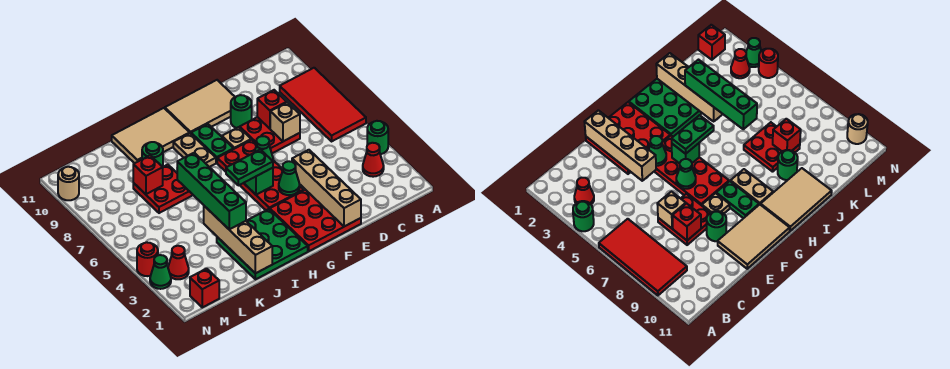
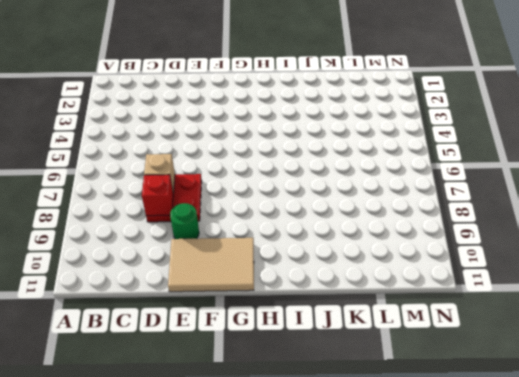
none -> green round brick A4 level 1
none -> red tile A6:B9 level 1
none -> red cone B3 level 1
none -> red plate E1:G3 level 1

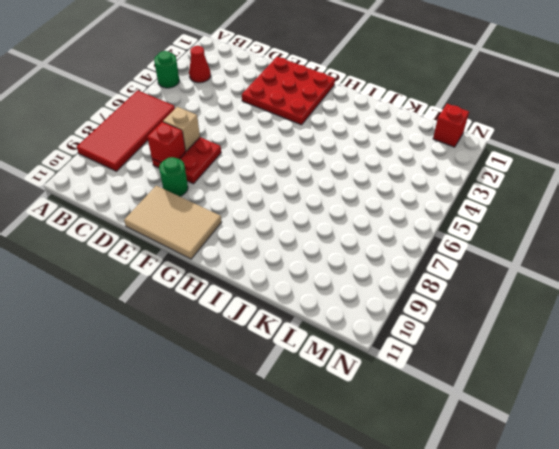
none -> red plate F4:G7 level 1
none -> tan plate F8 level 1
none -> green plate G8:G9 level 1
none -> green plate H1:J3 level 1

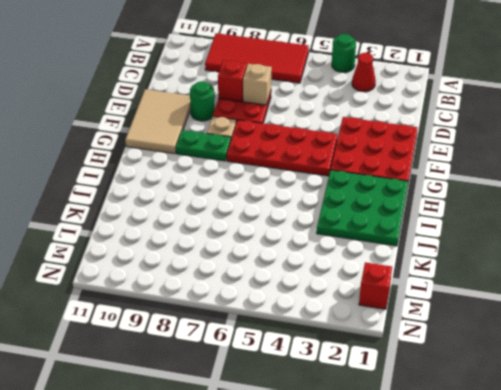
none -> tan plate H8:H9 level 1
none -> tan tile H10:J11 level 1
none -> red plate J7:K8 level 1
none -> green round brick J9 level 1

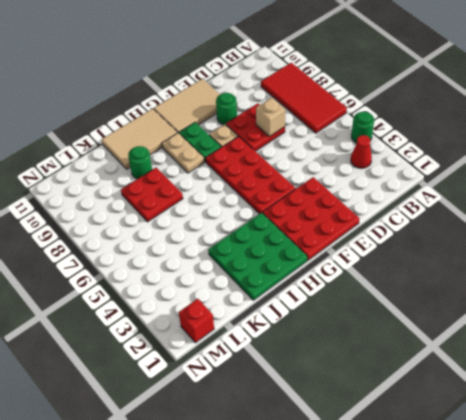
none -> red cone M3 level 1
none -> green cone N3 level 1
none -> red round brick N4 level 1
none -> tan round brick N10 level 1

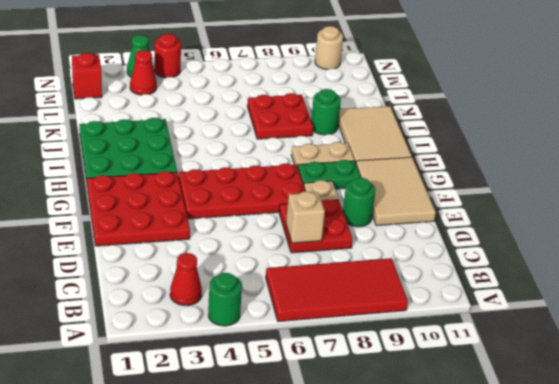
none -> red brick D8 level 2
none -> tan brick E1:E4 level 2
none -> green cone F4 level 2
none -> green cone F6 level 2

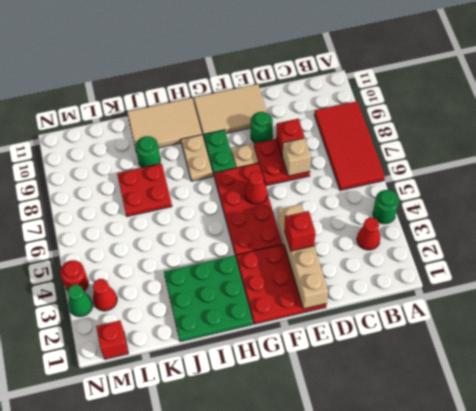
red brick E3 level 3 -> red brick K8 level 2
red cone F6 level 2 -> green cone F6 level 2
none -> tan round brick N10 level 1
none -> green cone F4 level 2
none -> green brick G5 level 2
none -> tan brick J1:J4 level 2

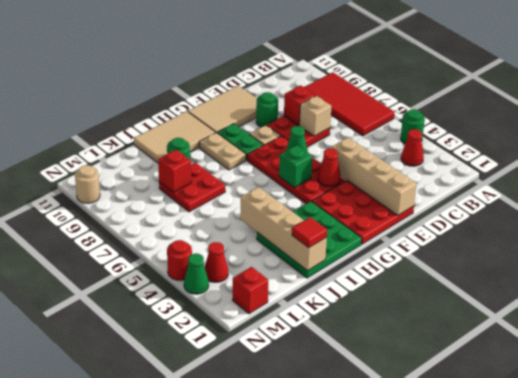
red cone F4 level 2 -> green cone F4 level 2
red tile J1 level 3 -> none
none -> green plate G5:H5 level 3
none -> green brick J3:J6 level 3

